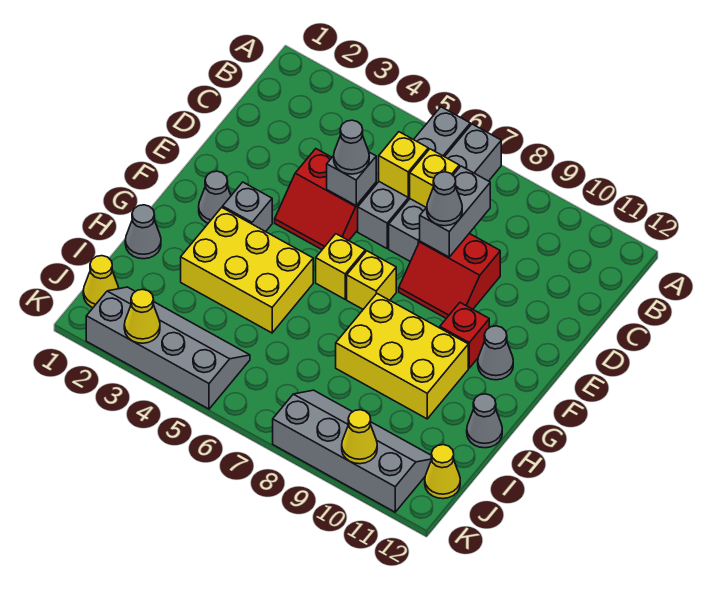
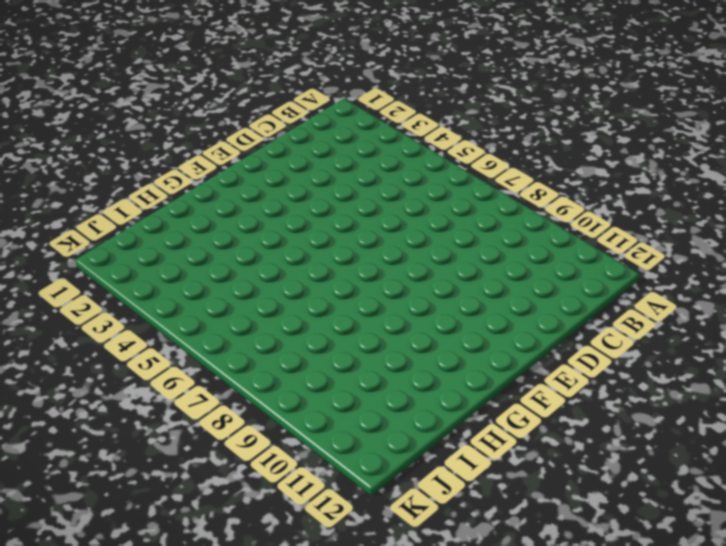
none -> grey brick A6:D6 level 1
none -> grey brick A7:D7 level 1
none -> red slope D4:E5 level 1 top D

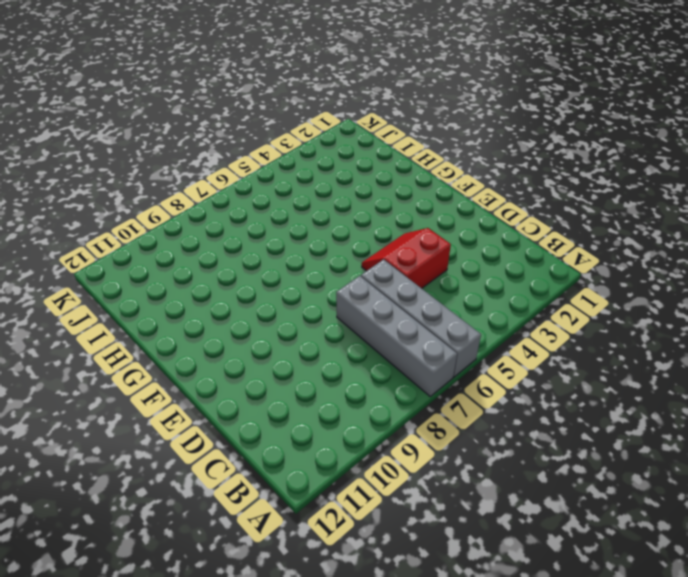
none -> red slope D8:E9 level 1 top D
none -> grey cone F2 level 1
none -> grey brick F3 level 1

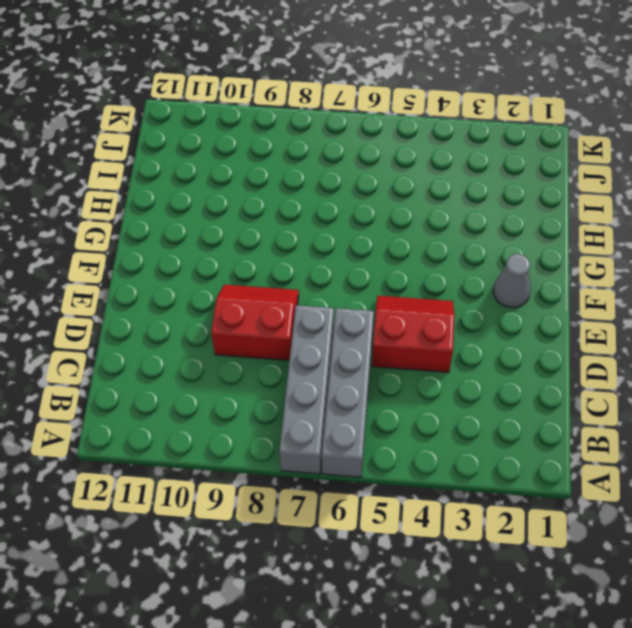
none -> grey brick F3 level 1
none -> yellow brick F6 level 1
none -> yellow brick F7 level 1

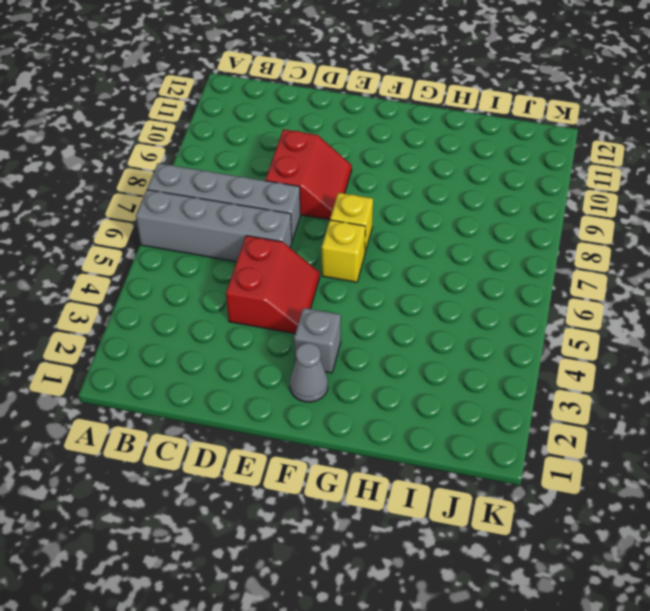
none -> red brick F10 level 1
none -> grey cone F11 level 1
none -> yellow brick G3:H5 level 1

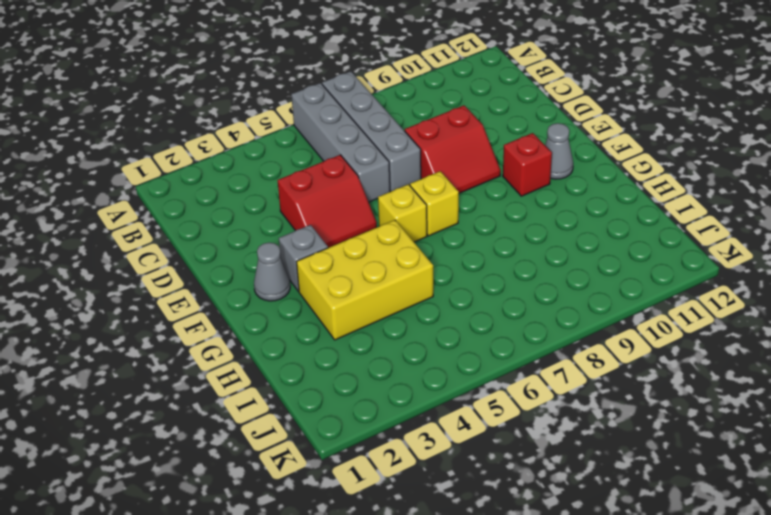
none -> yellow brick G8:H10 level 1
none -> grey cone H1 level 1
none -> grey cone H12 level 1

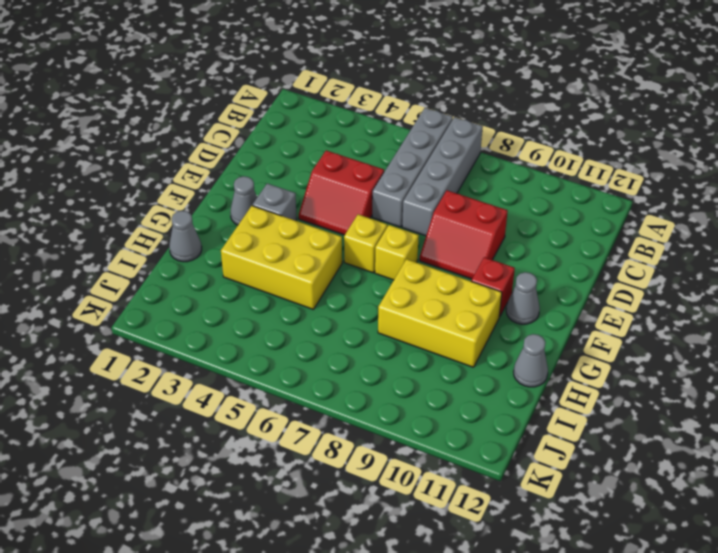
none -> yellow cone J1 level 1
none -> grey slope J2:K5 level 1 top K
none -> grey slope J8:K11 level 1 top K

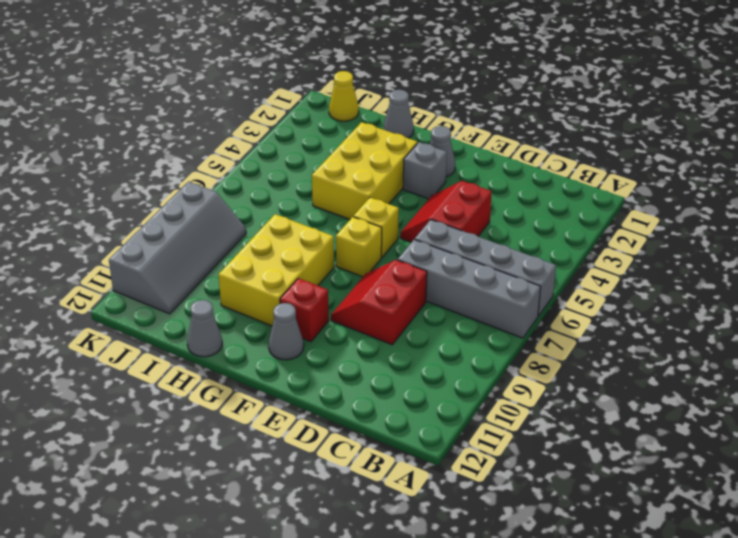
none -> grey slope J2:K5 level 1 top K
none -> yellow cone J12 level 1
none -> yellow brick C6 level 2

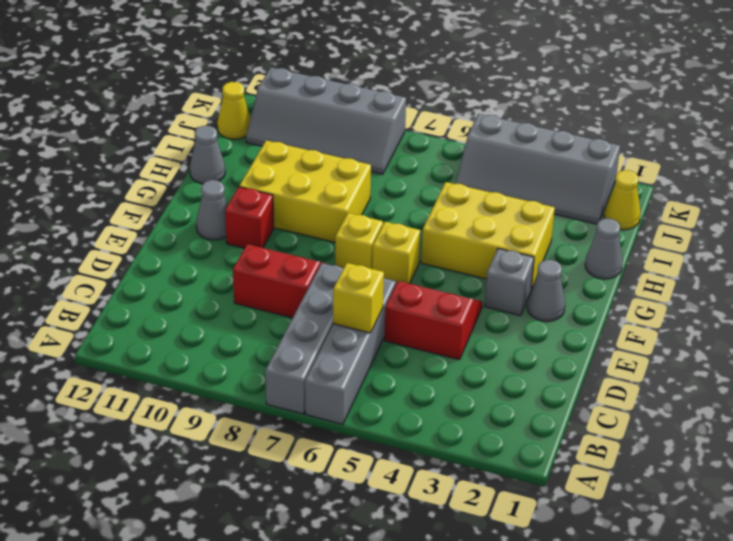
none -> yellow brick C7 level 2
none -> grey brick C8:D8 level 2
none -> grey brick D5 level 2

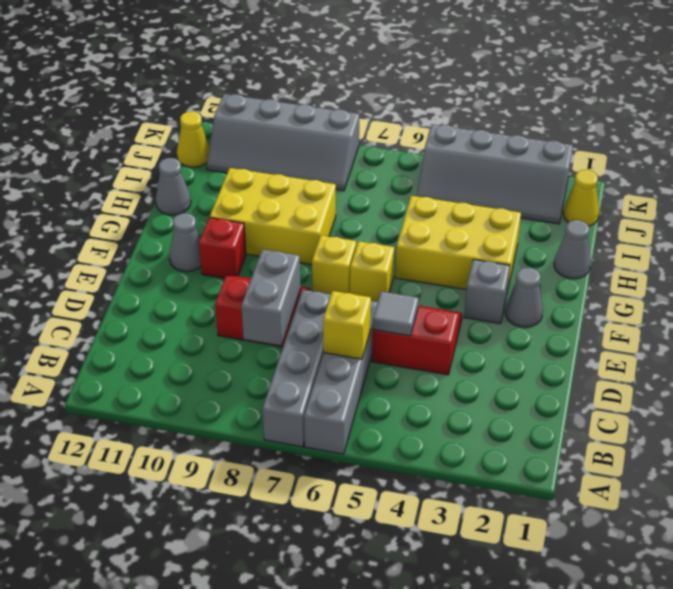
grey tile D5 level 2 -> grey brick D5 level 2
none -> yellow brick C7 level 2
none -> yellow cone K3 level 2
none -> yellow cone K10 level 2

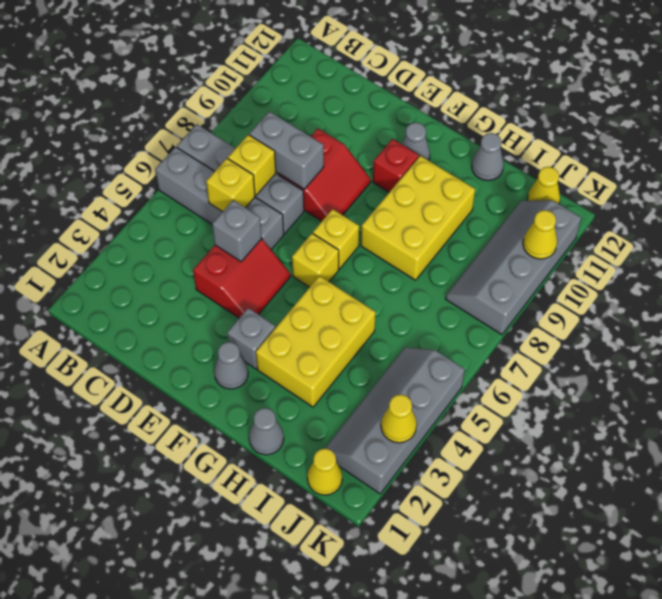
none -> grey cone D5 level 3
none -> grey cone D8 level 3

